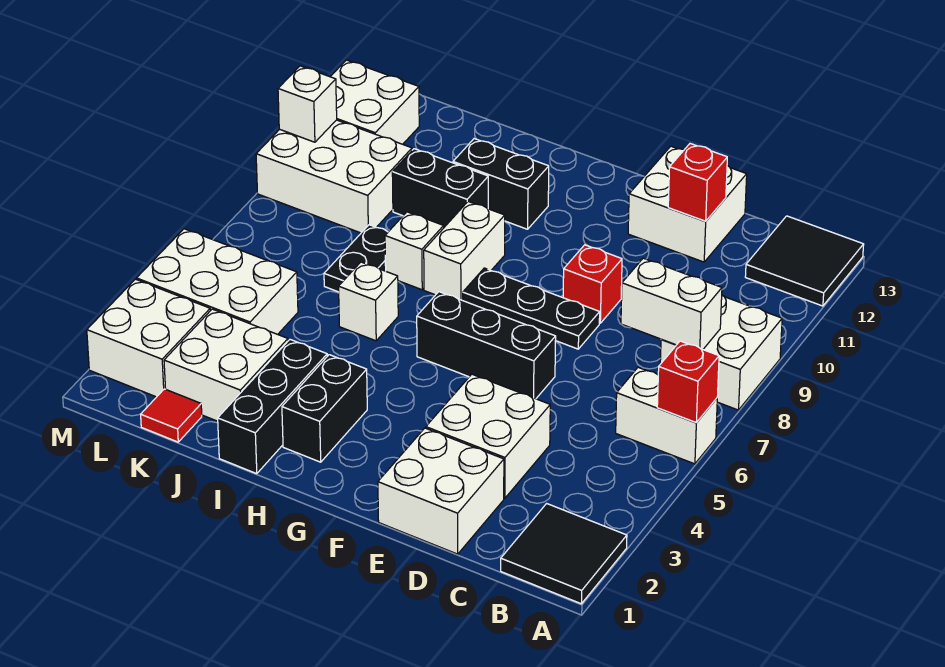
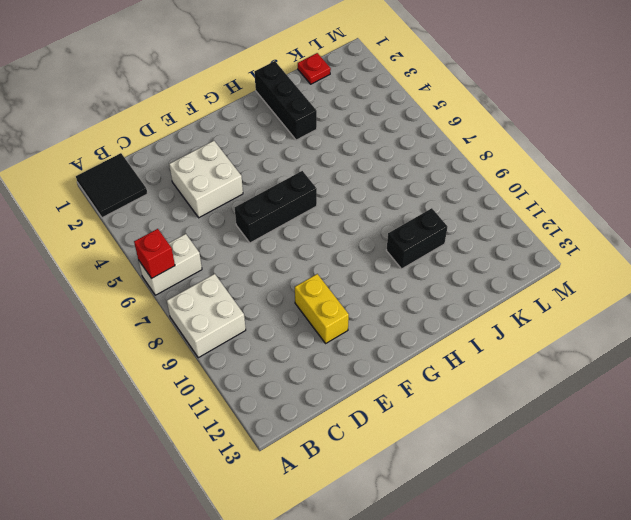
yellow brick E10:E11 level 1 -> none
red plate K1 level 1 -> red tile K1 level 1
none -> black tile A12:B13 level 1
none -> white brick D1:E2 level 1
none -> white brick D12:E13 level 1

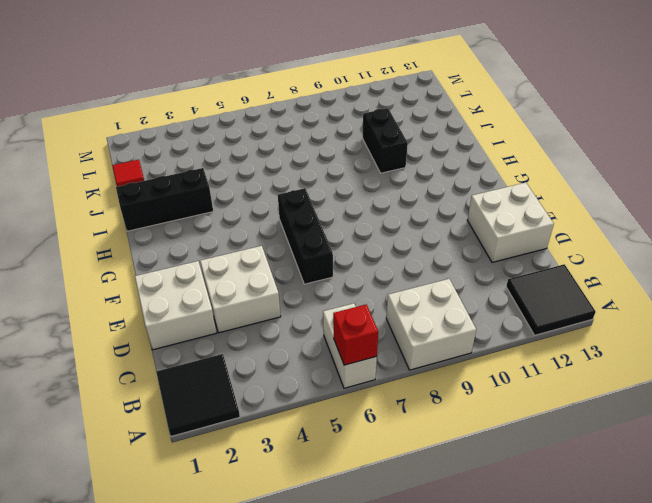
none -> black plate E8:G8 level 1
none -> red brick E9 level 1
none -> black brick H2:H3 level 1

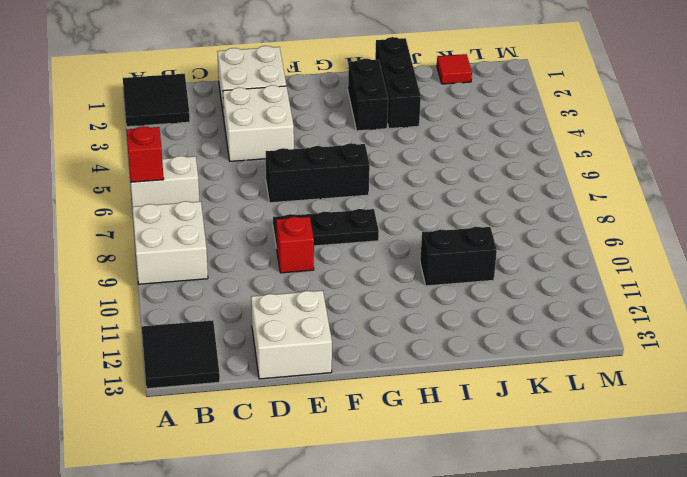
none -> white brick H8:H9 level 1
none -> black brick H11:I11 level 1
none -> white brick I6 level 1

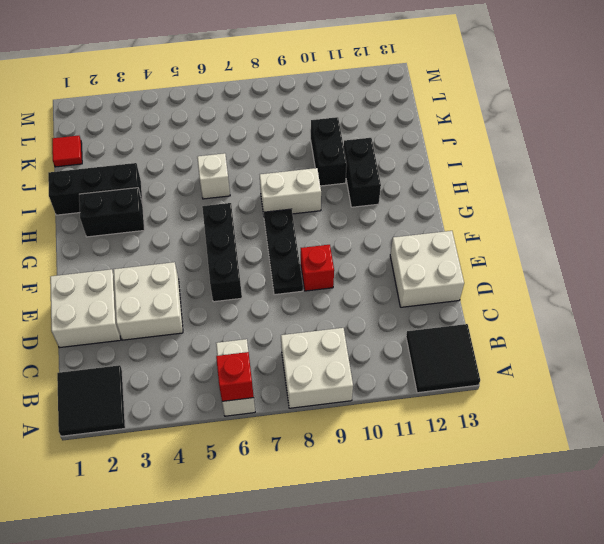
none -> white brick I8 level 1
none -> white brick J2:K3 level 1
none -> black plate J7:J8 level 1

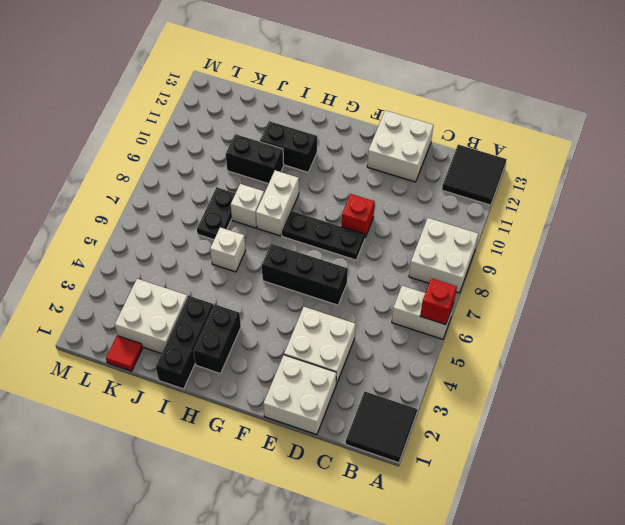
none -> white brick K4:M5 level 1
none -> white brick K9:M10 level 1
none -> white brick L2:M3 level 1

